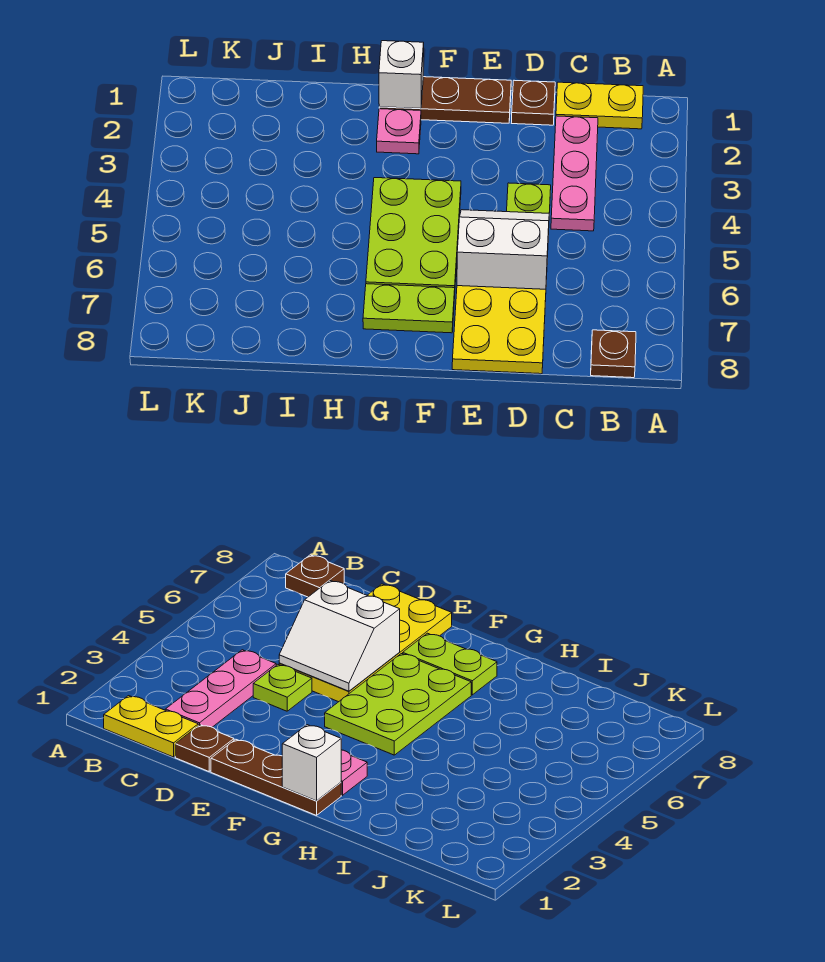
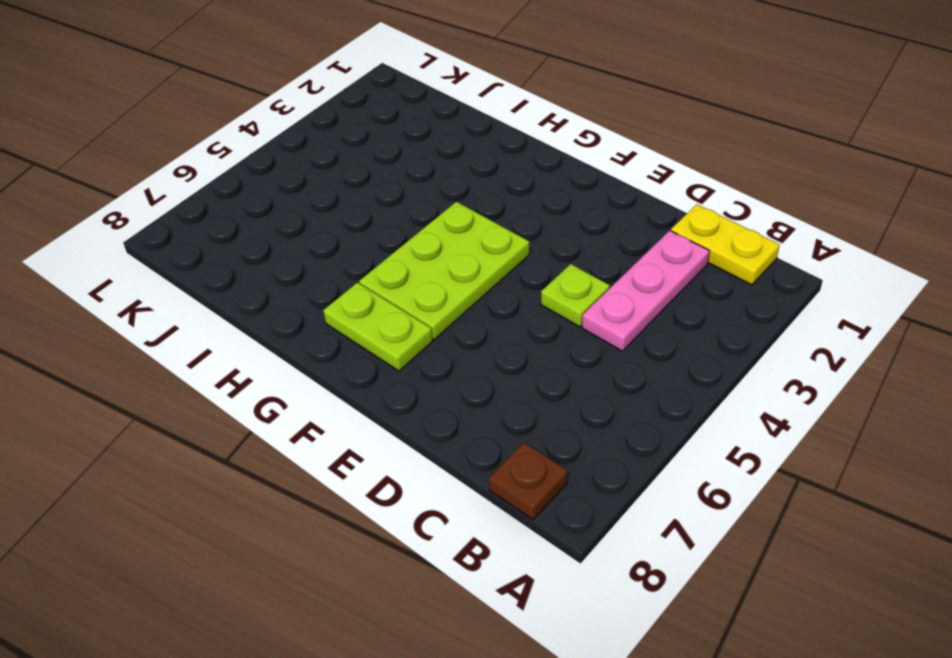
none -> brown plate D1 level 1
none -> yellow plate D5:E8 level 1
none -> brown plate E1:G1 level 1

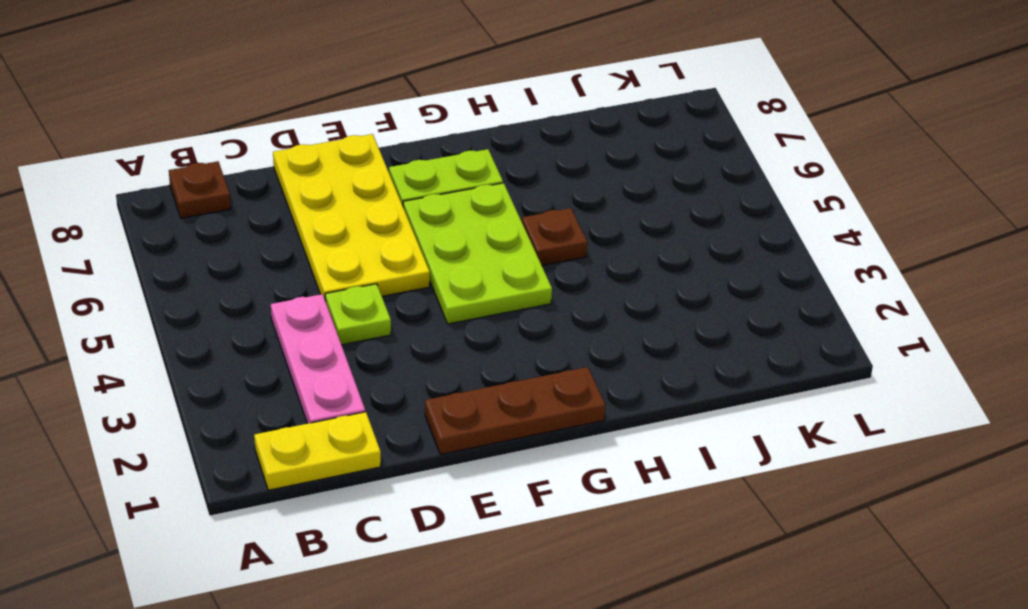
brown plate H5 level 1 -> brown plate D1 level 1
none -> pink plate G2 level 1
none -> white slope D5:E6 level 2 top 6
none -> white brick G1 level 2

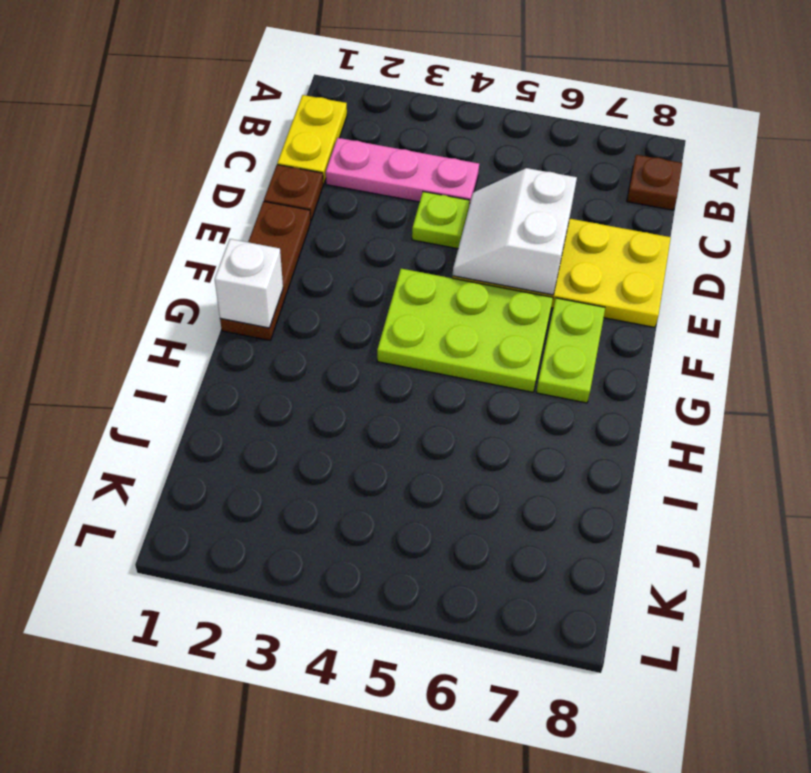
none -> pink plate G2 level 1

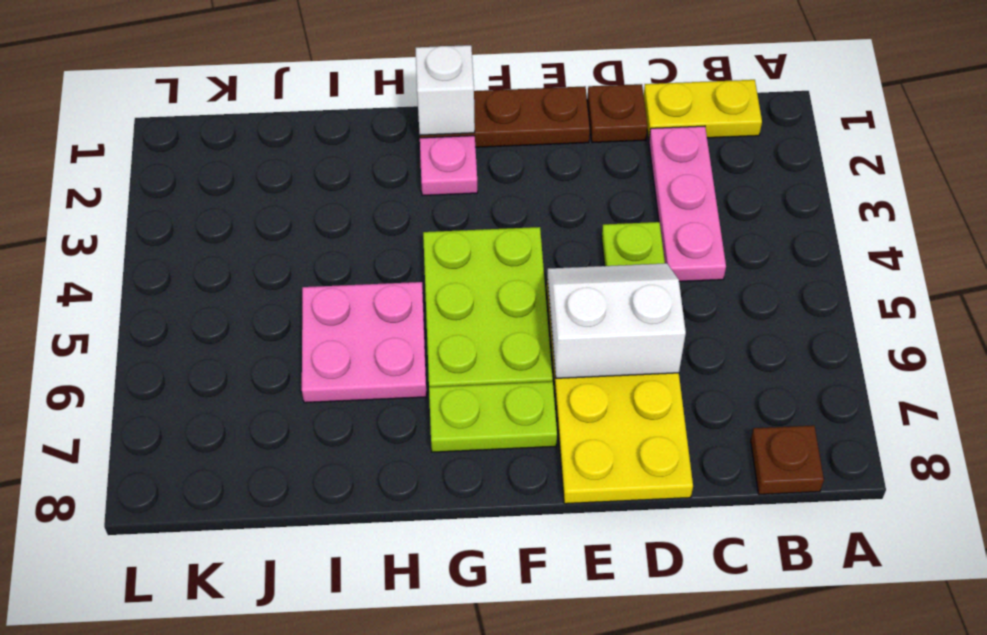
pink plate H5:I6 level 1 -> none

